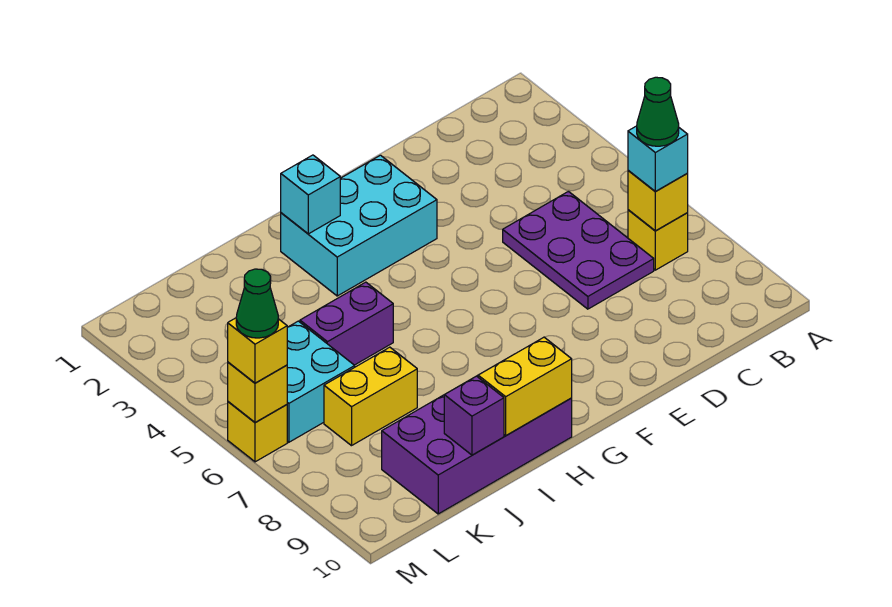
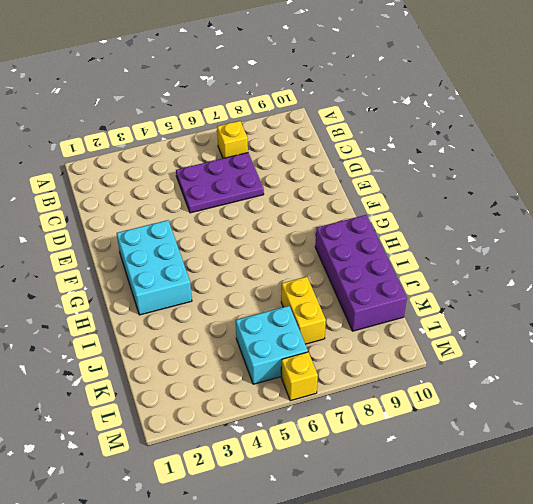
none -> purple brick I5:J5 level 1
none -> yellow brick B7 level 2
none -> cyan brick H2 level 2

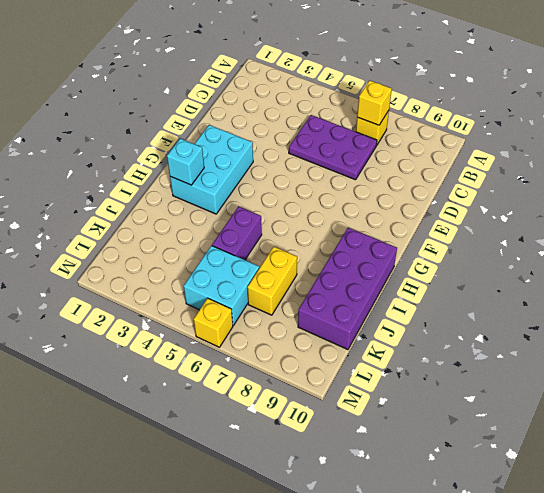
none -> yellow brick H10:I10 level 2
none -> purple brick J10 level 2
none -> yellow brick M6 level 2

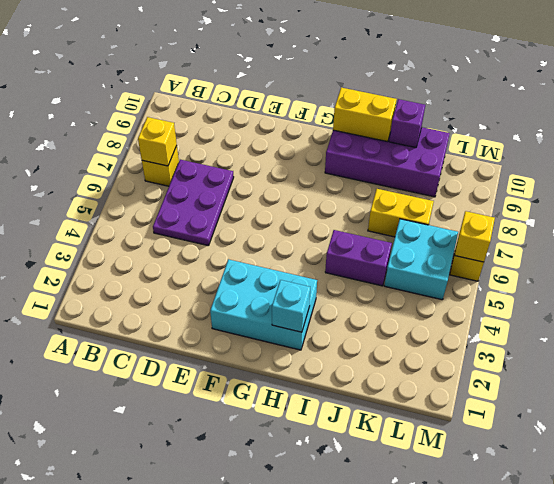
none -> cyan brick B7 level 3
none -> yellow brick M6 level 3
none -> green cone B7 level 4

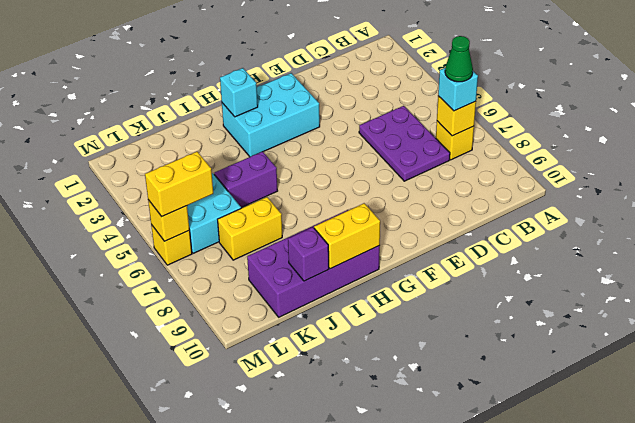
yellow brick L6:M6 level 3 -> yellow brick M6 level 3
none -> green cone M6 level 4

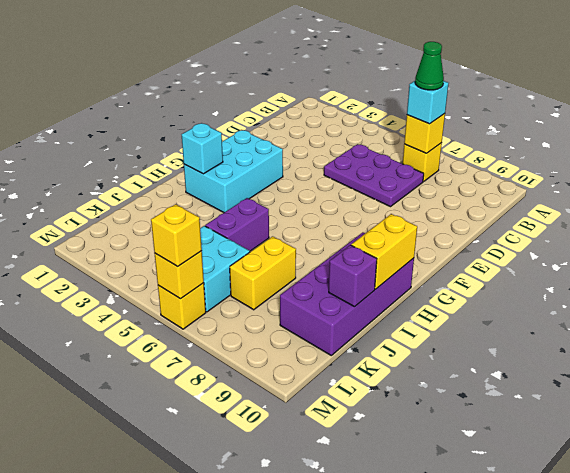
none -> green cone M6 level 4

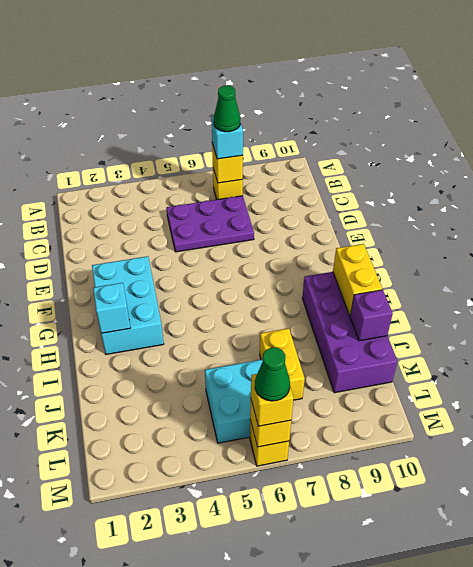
none -> purple brick I5:J5 level 1

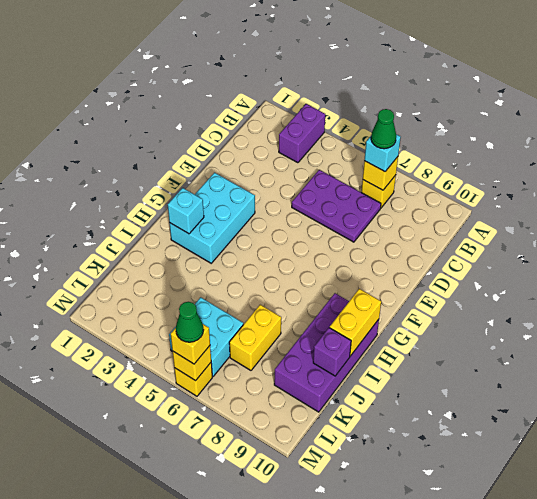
purple brick A3:B3 level 1 -> purple brick I5:J5 level 1

